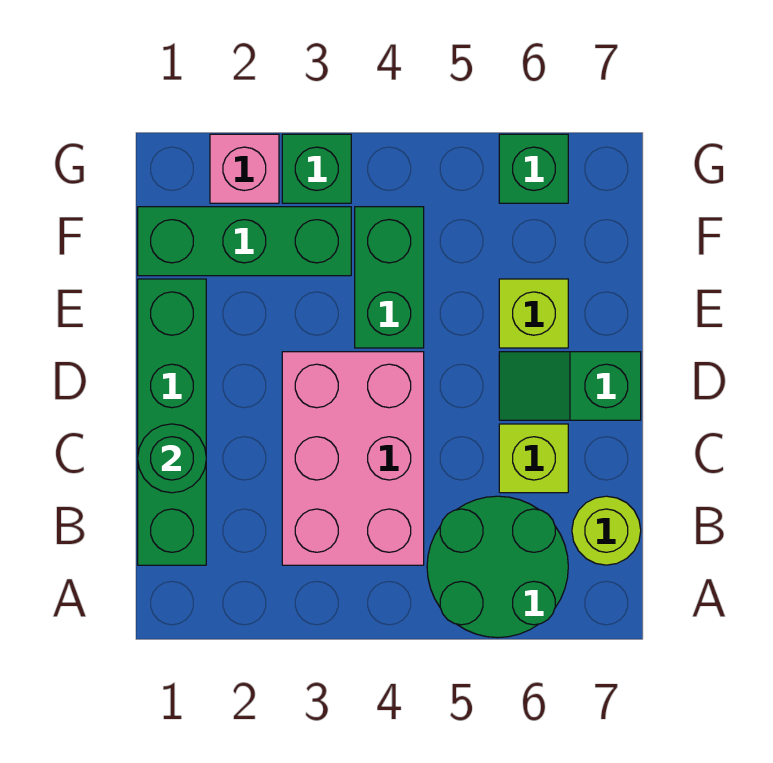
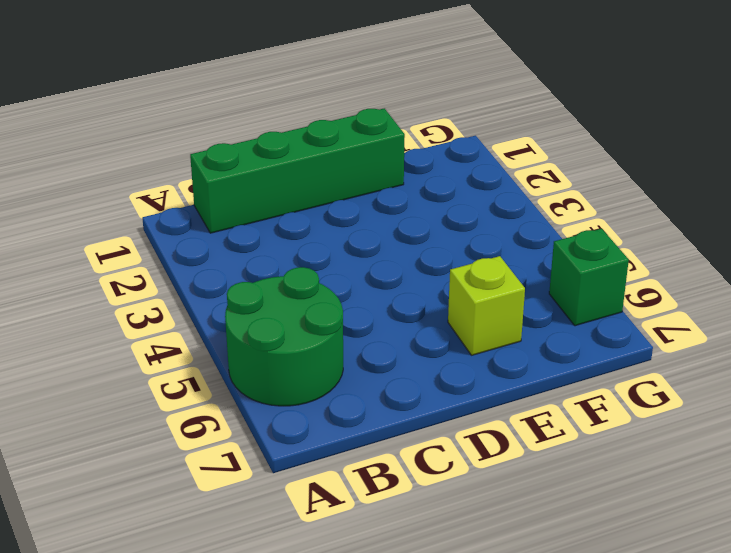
none -> pink brick B3:D4 level 1
none -> lime round brick B7 level 1
none -> lime brick C6 level 1

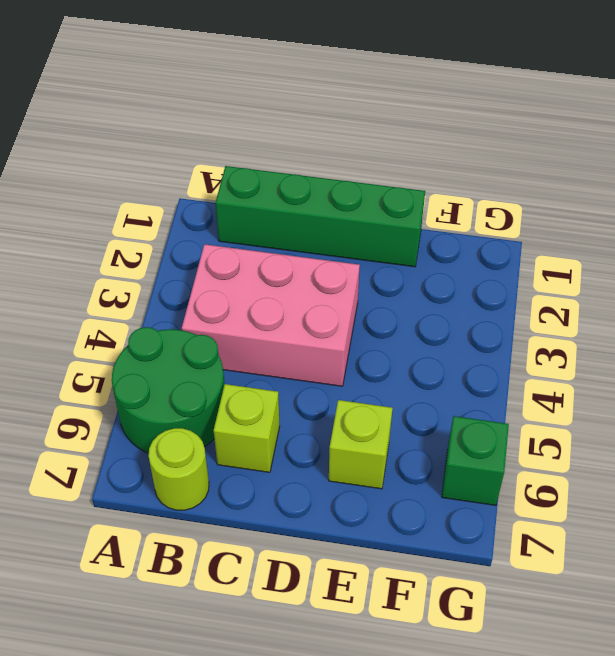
none -> green slope D6:D7 level 1 top 7
none -> green brick E4:F4 level 1
none -> green brick F1:F3 level 1

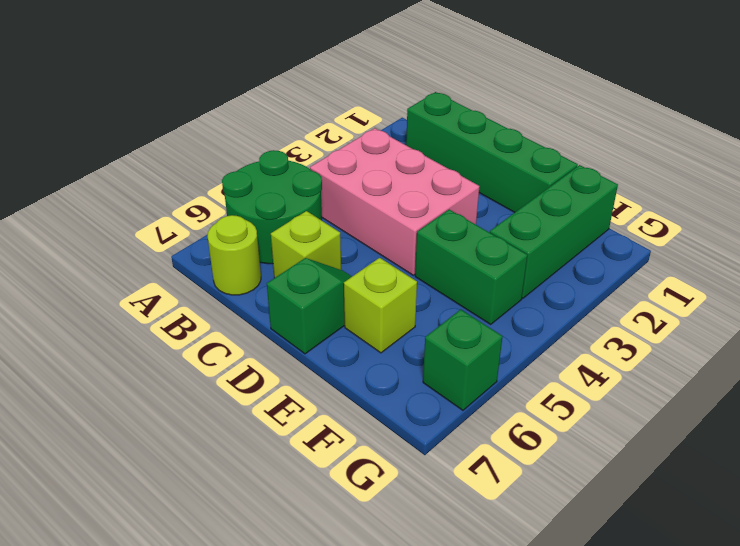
none -> pink brick G2 level 1
none -> green brick G3 level 1
none -> green round brick C1 level 2

